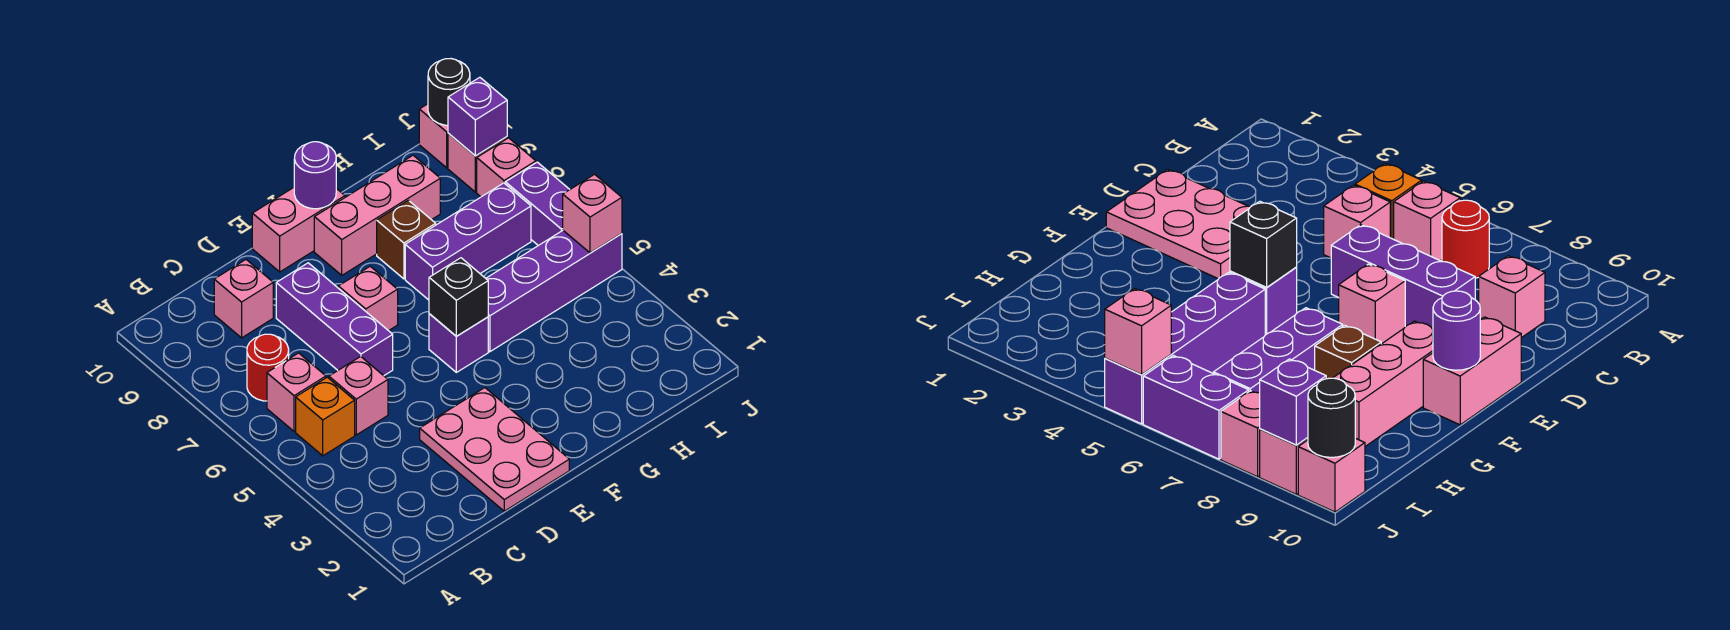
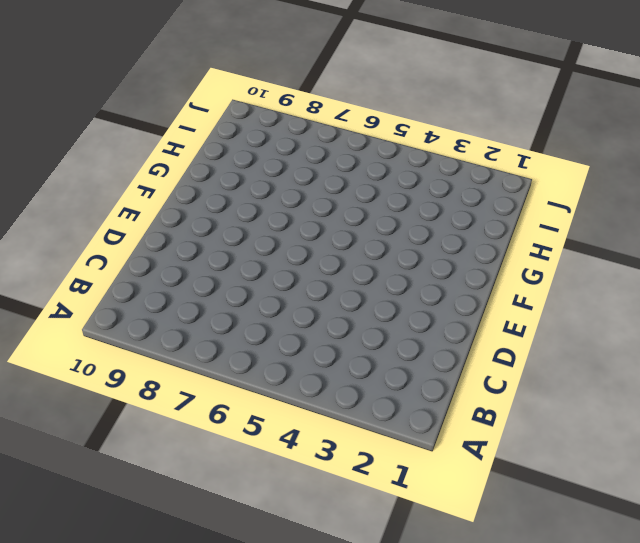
none -> orange brick B5 level 1
none -> pink brick B6 level 1
none -> red round brick B7 level 1

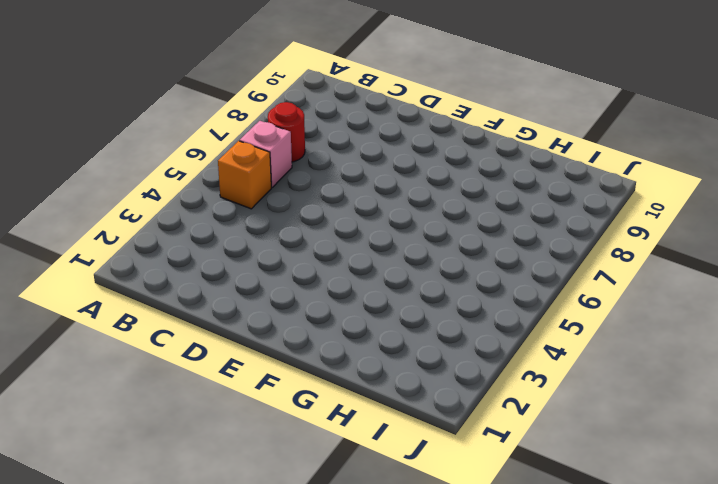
none -> pink brick C5 level 1
none -> pink brick C9 level 1
none -> pink plate D1:E3 level 1

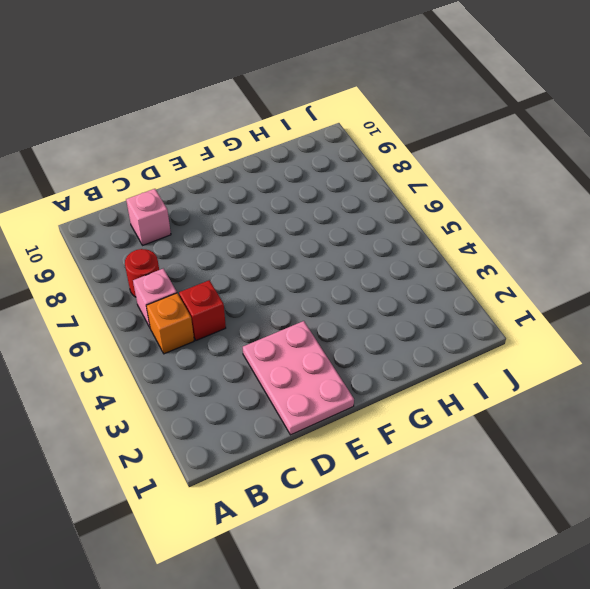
red brick C5 level 1 -> pink brick C5 level 1
none -> purple brick D6:D8 level 1
none -> pink brick E7 level 1
none -> pink brick E10:F10 level 1

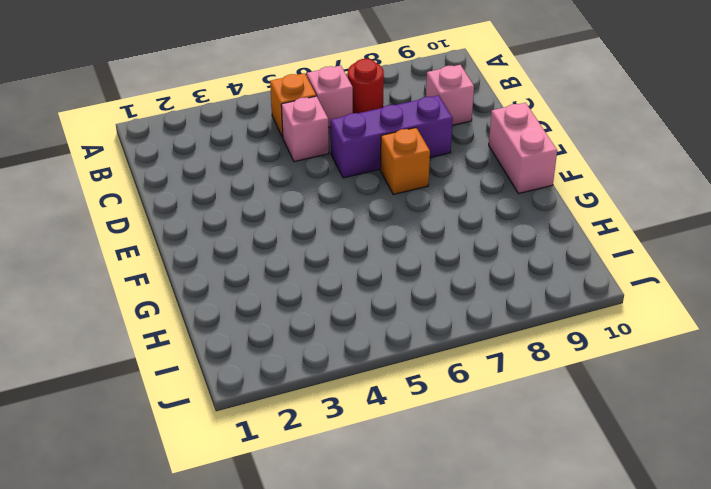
orange brick E7 level 1 -> pink brick E7 level 1
none -> pink plate D1:E3 level 1
none -> purple brick F5 level 1
none -> pink brick F9:H9 level 1

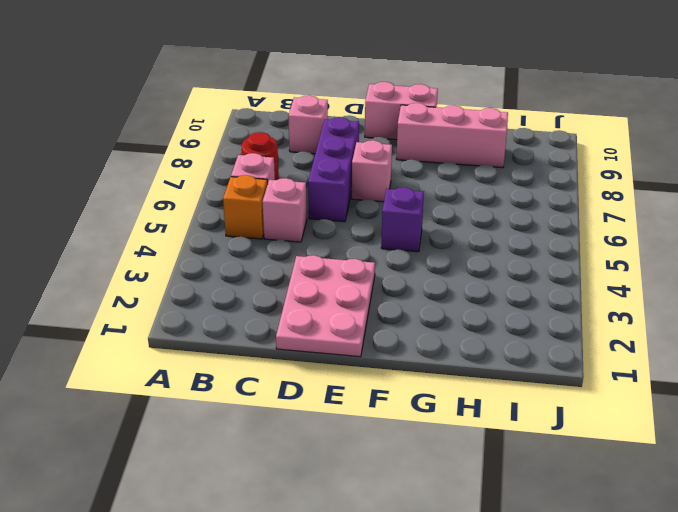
none -> purple brick G5:J5 level 1
none -> purple brick G7:I7 level 1
none -> brown brick G8 level 1

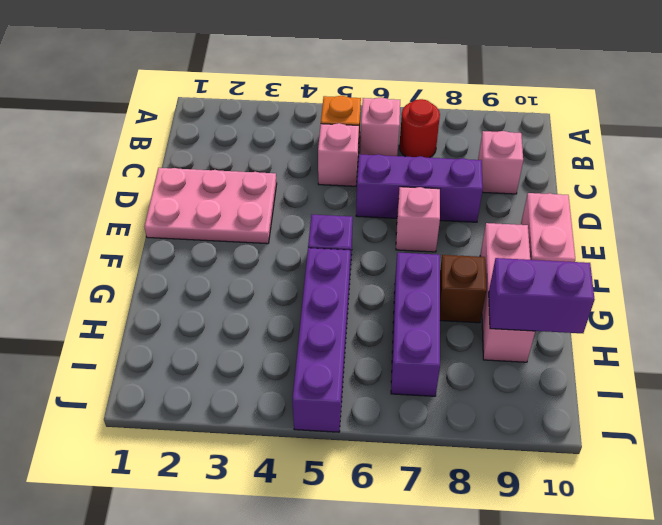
purple brick H9:H10 level 2 -> purple brick J6:J7 level 1
none -> pink brick J8 level 1
none -> pink brick J9 level 1
none -> pink brick J10 level 1

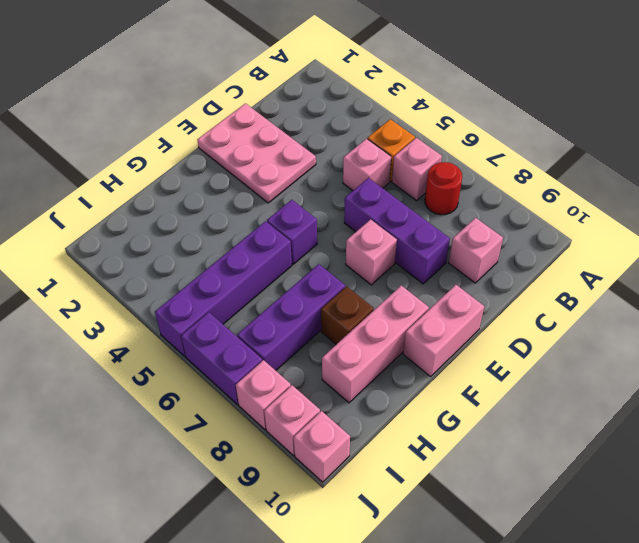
none -> black brick F5 level 2
none -> purple round brick F10 level 2
none -> pink brick J5 level 2

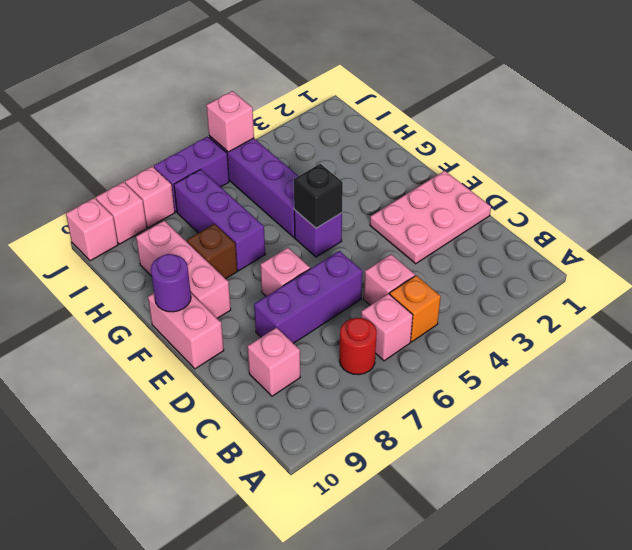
none -> purple brick J9 level 2
none -> black round brick J10 level 2

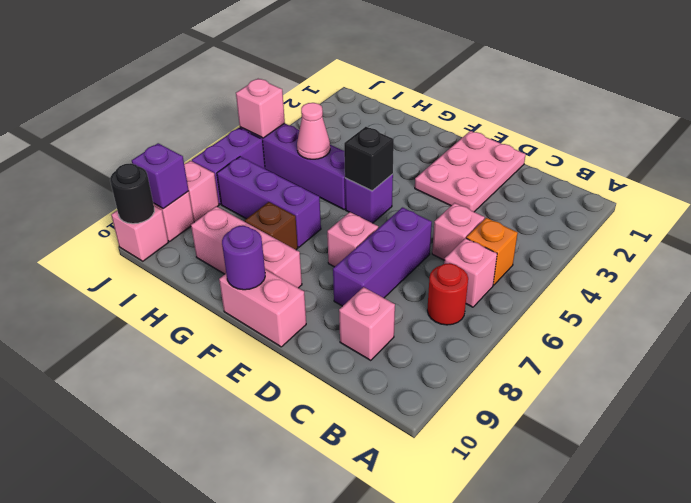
pink cone H5 level 2 -> none

